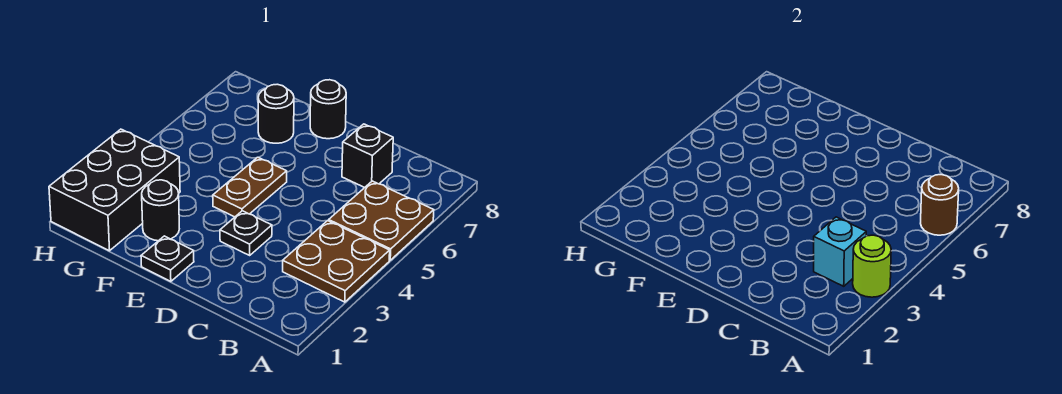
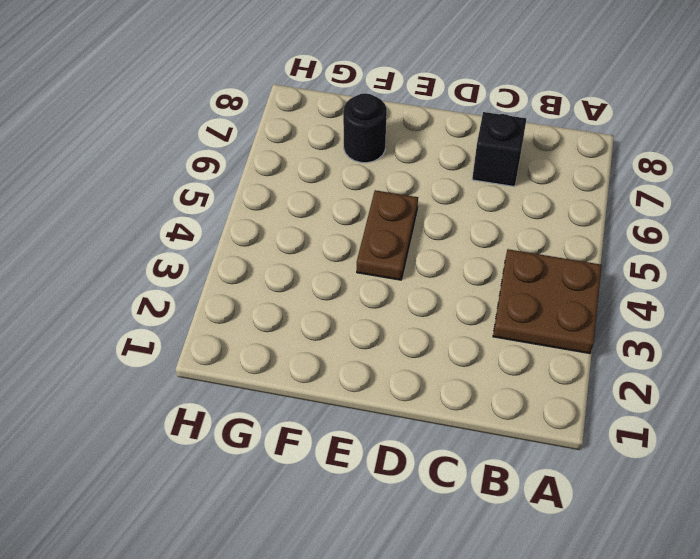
none -> brown plate A5:B6 level 1
none -> black plate D3 level 1
none -> black plate E1 level 1

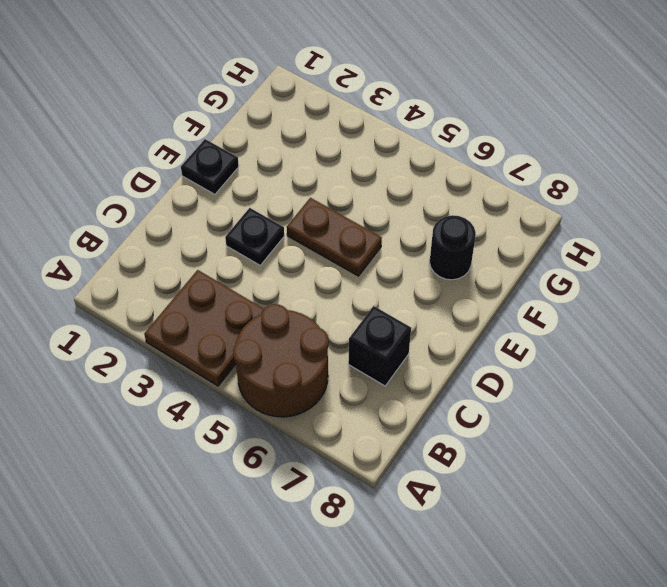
brown round brick A5:B6 level 1 -> brown plate A5:B6 level 1
none -> black round brick E8 level 1
none -> black round brick F2 level 1
none -> black brick G1:H3 level 1

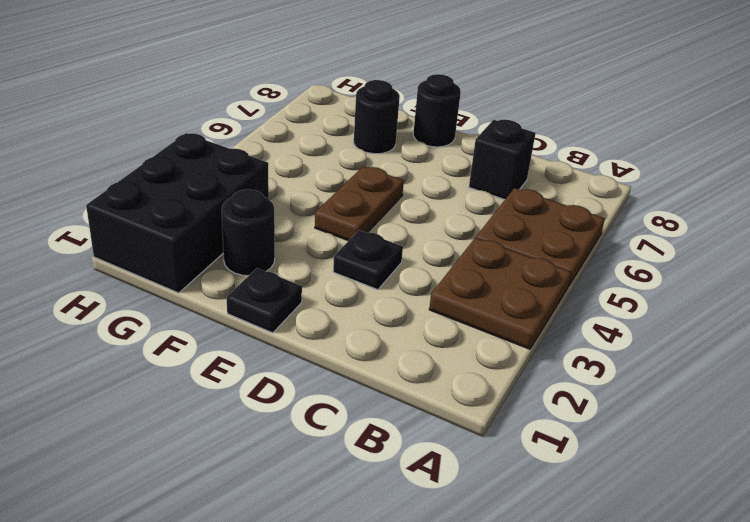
none -> lime round brick A3 level 2
none -> brown round brick A6 level 2
none -> cyan brick B3 level 2

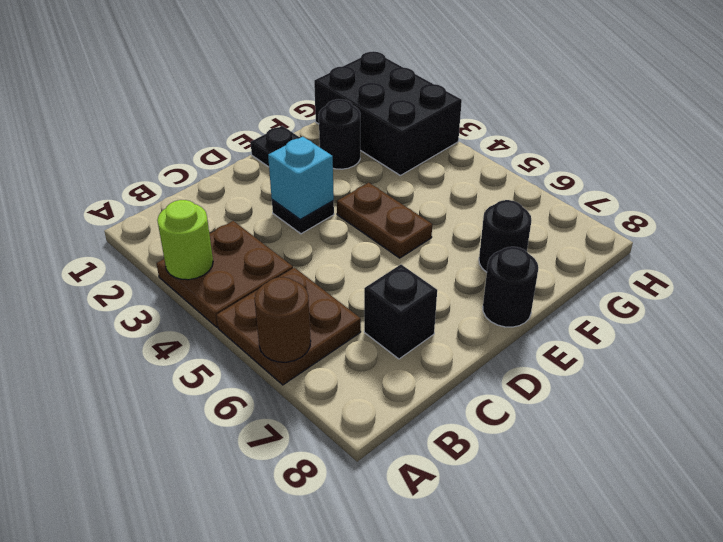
cyan brick D3 level 2 -> cyan brick B3 level 2

